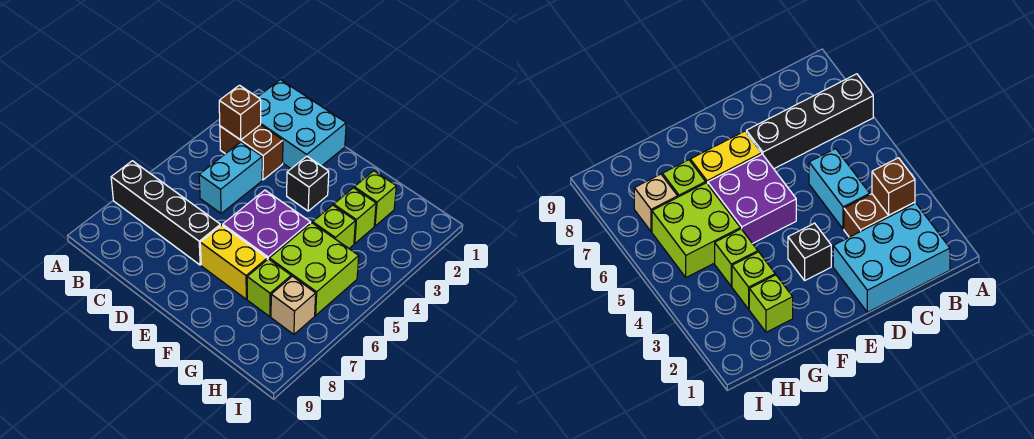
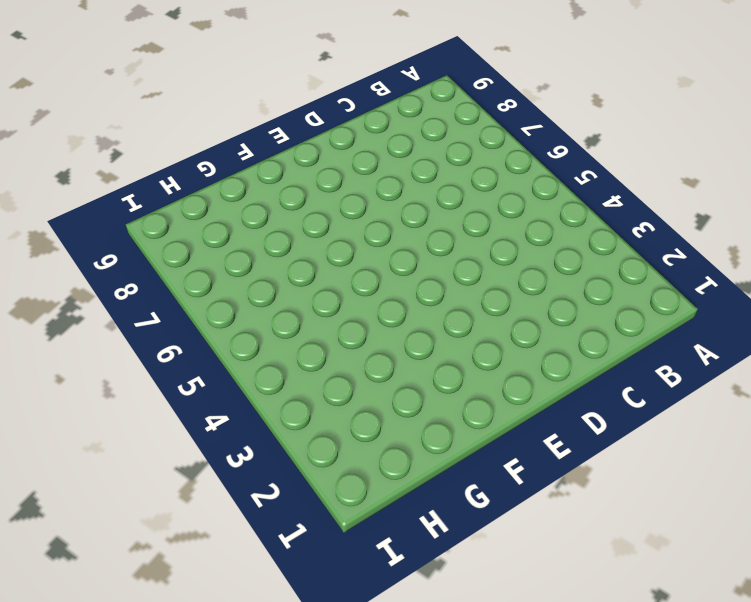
none -> black brick A7:D7 level 1
none -> cyan brick B1:D2 level 1
none -> brown brick B3:C3 level 1

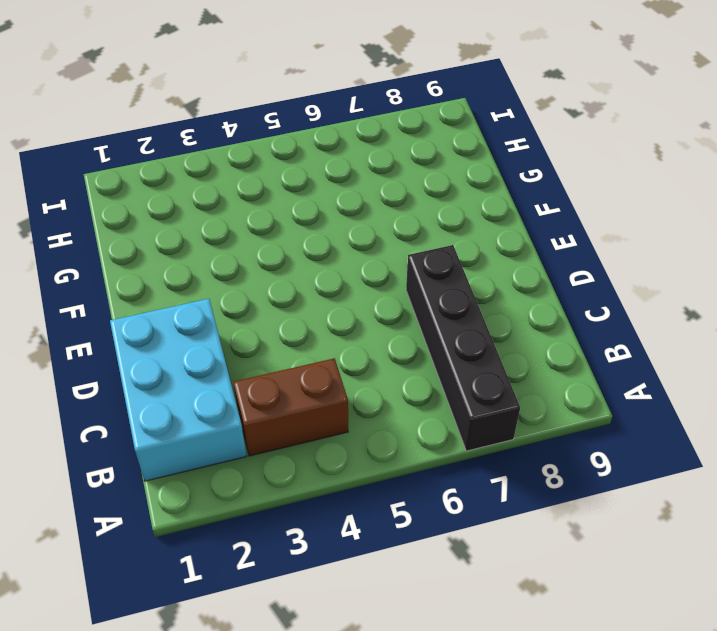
brown brick B3:B4 level 1 -> brown brick B3:C3 level 1
none -> cyan brick C4:C5 level 1
none -> black brick E3 level 1
none -> purple brick E5:F6 level 1

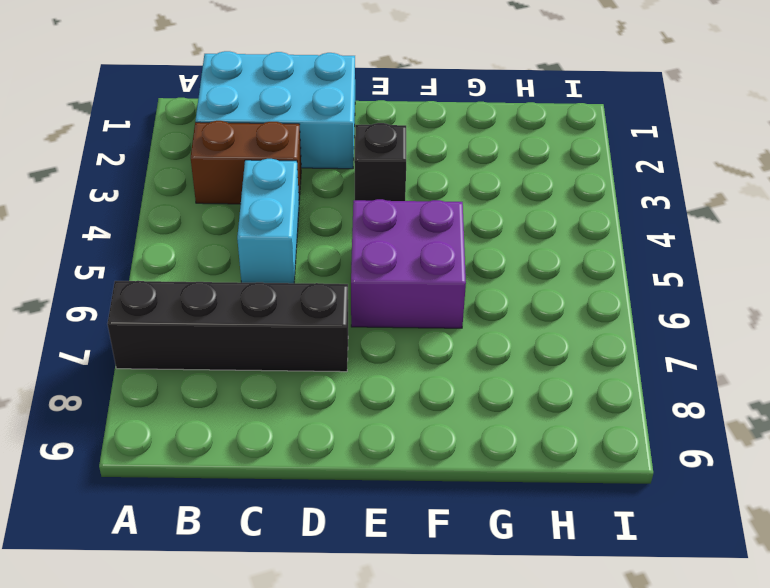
none -> yellow brick E7:F7 level 1
none -> lime brick G2 level 1
none -> lime brick G3 level 1

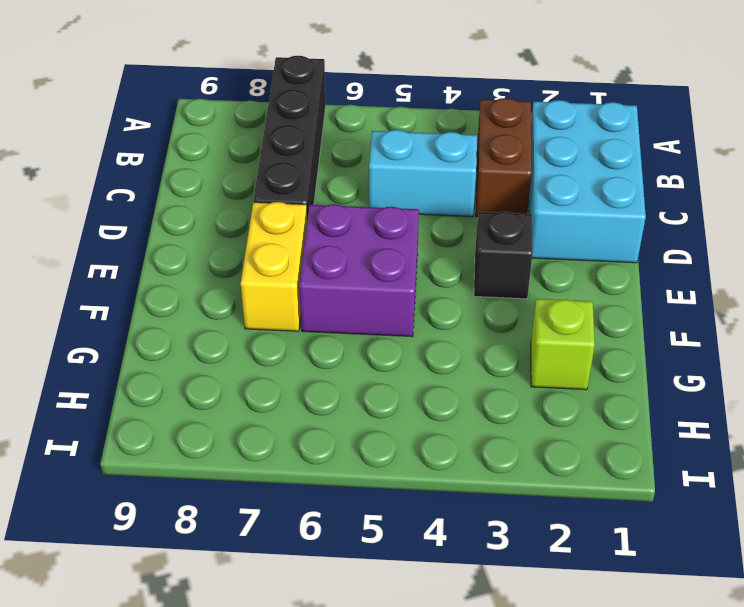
none -> lime brick G3 level 1
none -> lime brick G4 level 1
none -> lime brick G5:H6 level 1

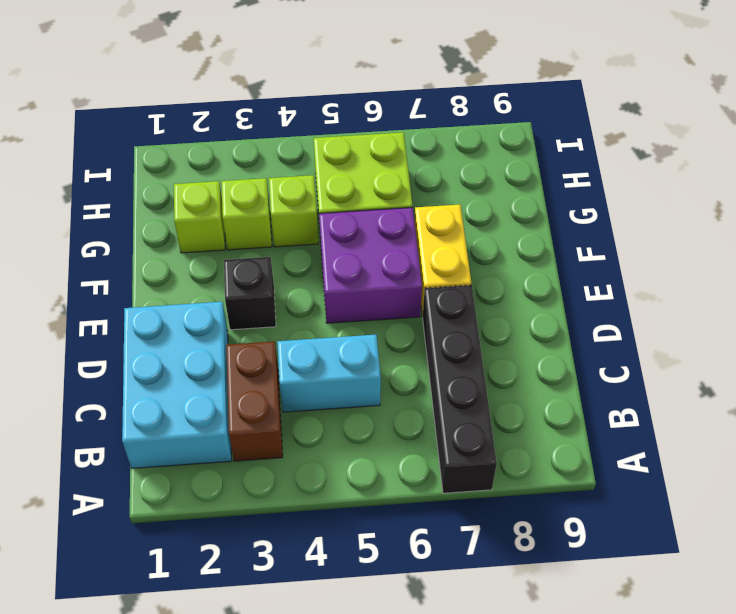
none -> lime brick G7 level 1
none -> tan brick H7 level 1
none -> brown brick B3 level 2

